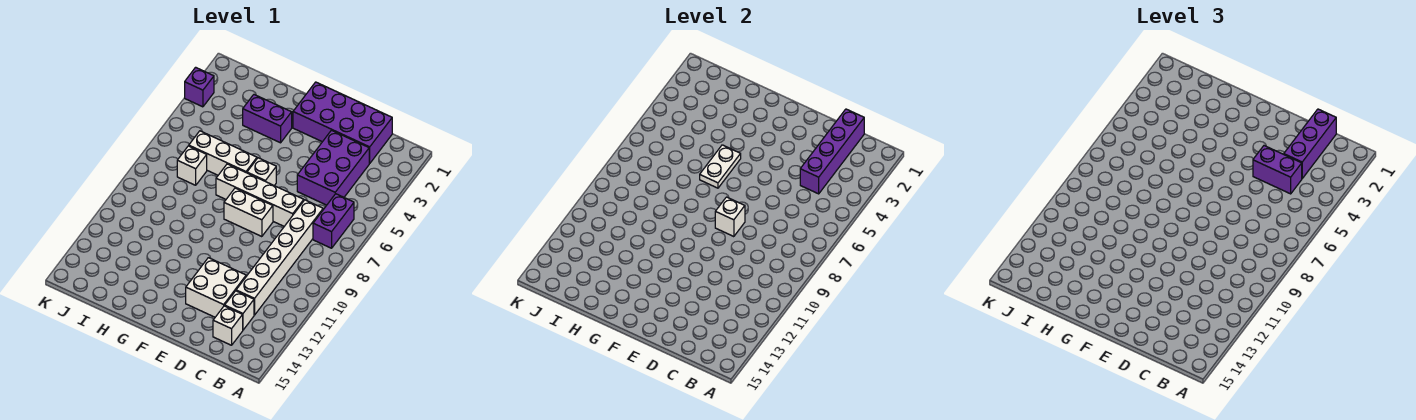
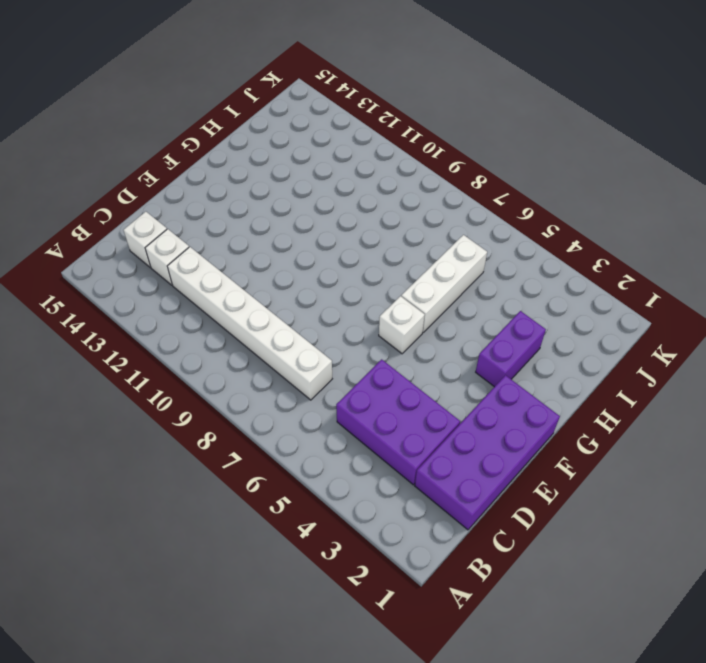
none -> purple brick B6:B7 level 1
none -> white brick D7:G7 level 1
none -> white brick D12:E13 level 1

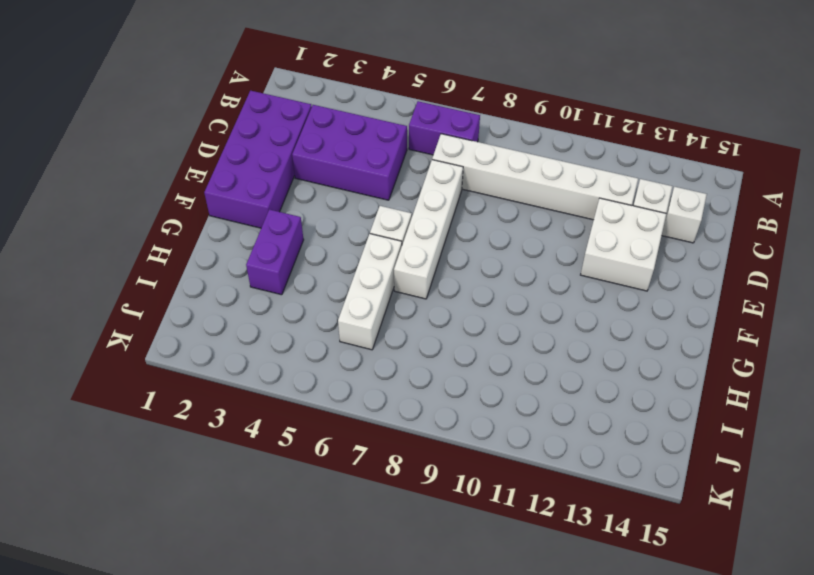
none -> white brick E8:F8 level 1
none -> white brick I7 level 1
none -> purple brick K3 level 1

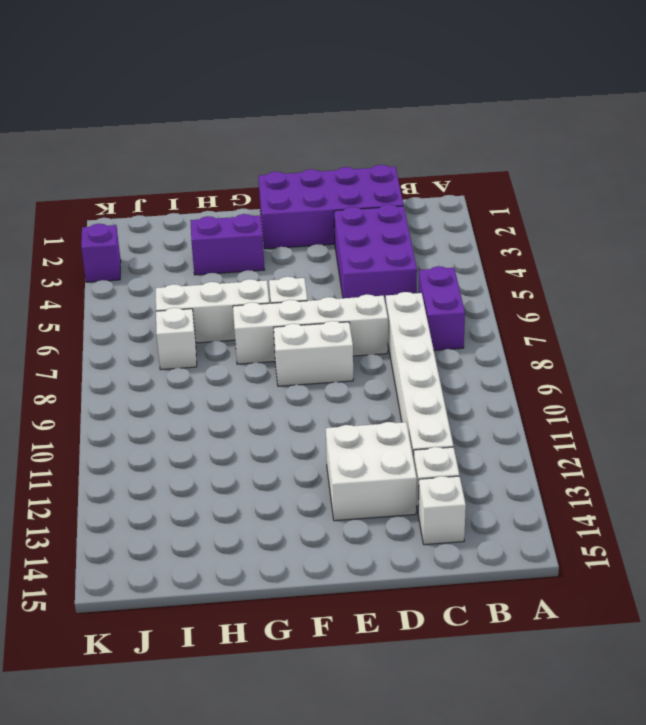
none -> purple brick C1:C4 level 2
none -> white brick E8 level 2
none -> white plate G5:G6 level 2

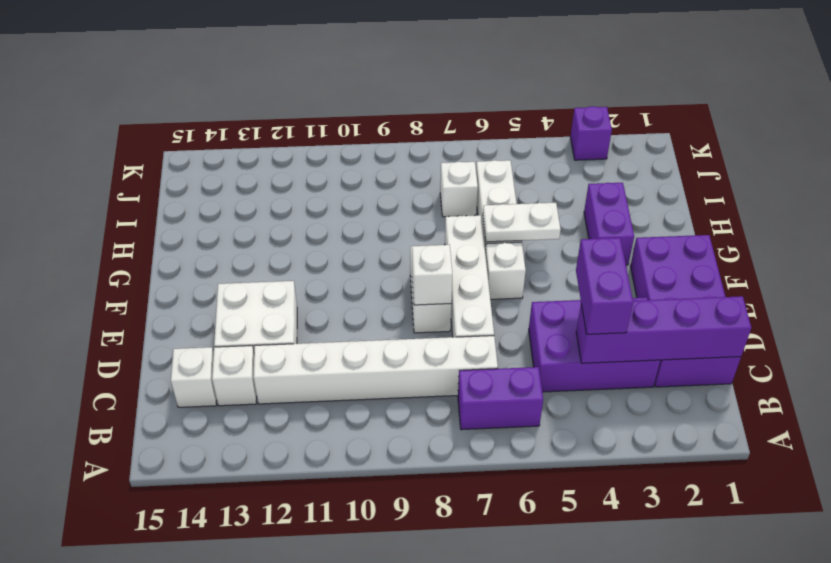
none -> purple brick C1:C3 level 3

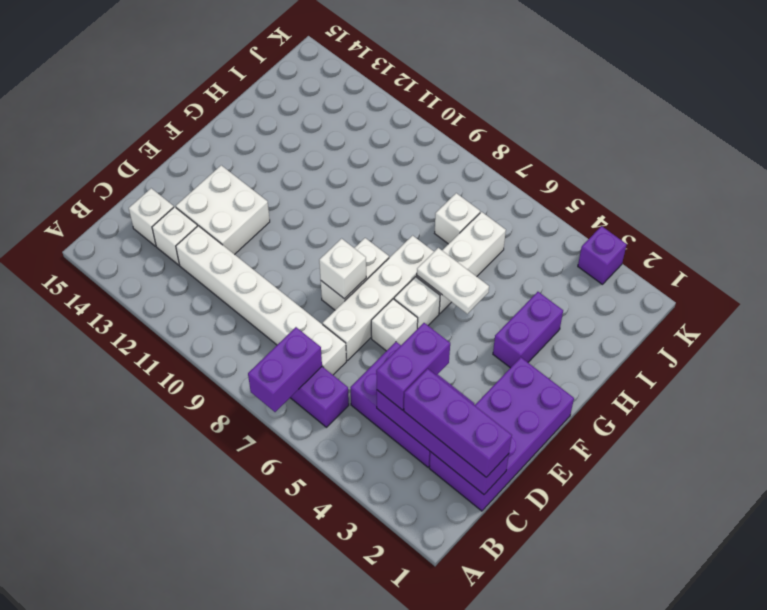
purple brick A7:B7 level 2 -> none
white brick E6 level 1 -> none

